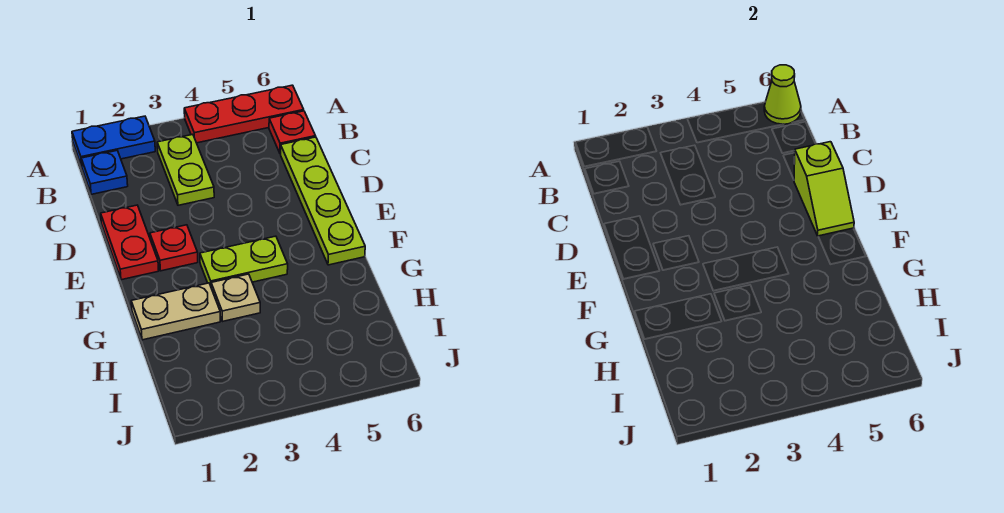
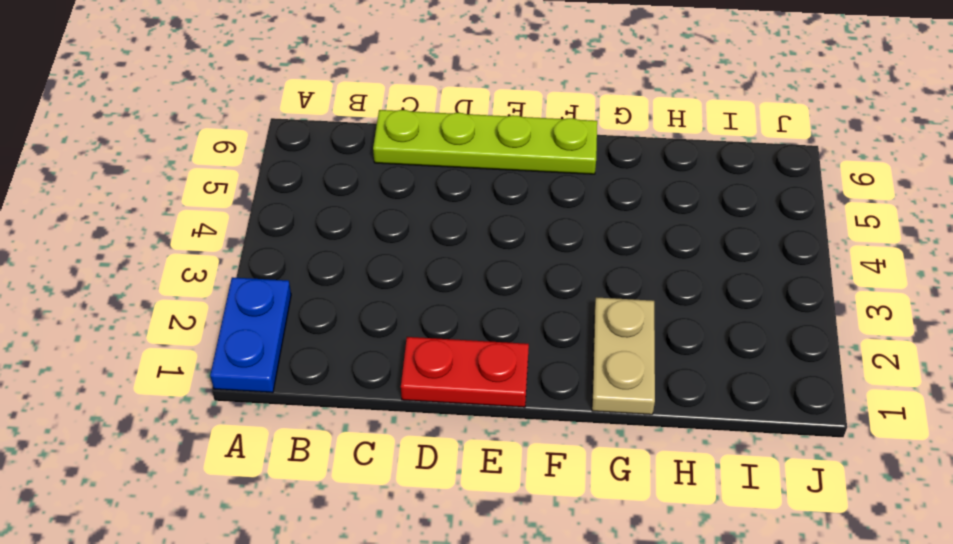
none -> red plate A4:A6 level 1
none -> blue plate B1 level 1
none -> lime plate B3:C3 level 1

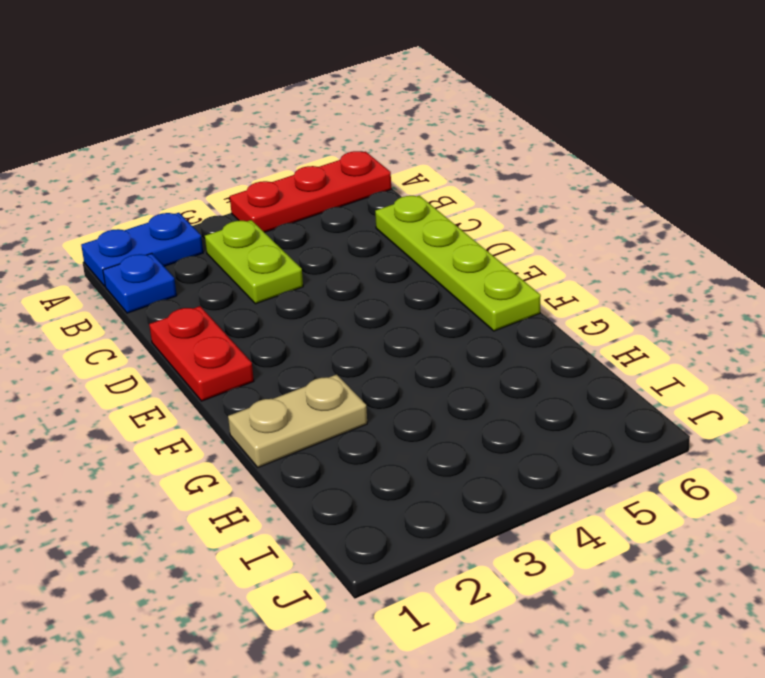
none -> red plate B6 level 1
none -> red plate E2 level 1
none -> lime plate F3:F4 level 1

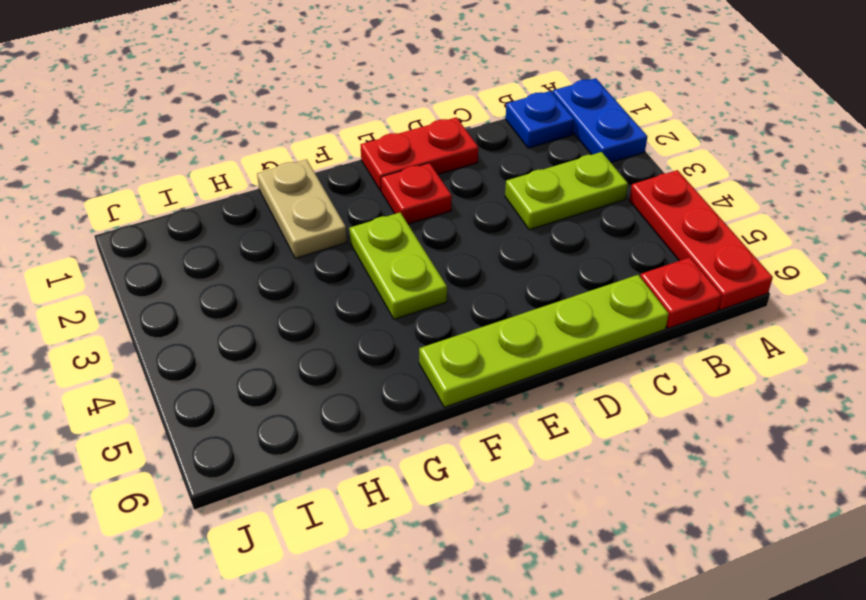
none -> tan plate G3 level 1
none -> lime cone A6 level 2
none -> lime slope D6:E6 level 2 top D

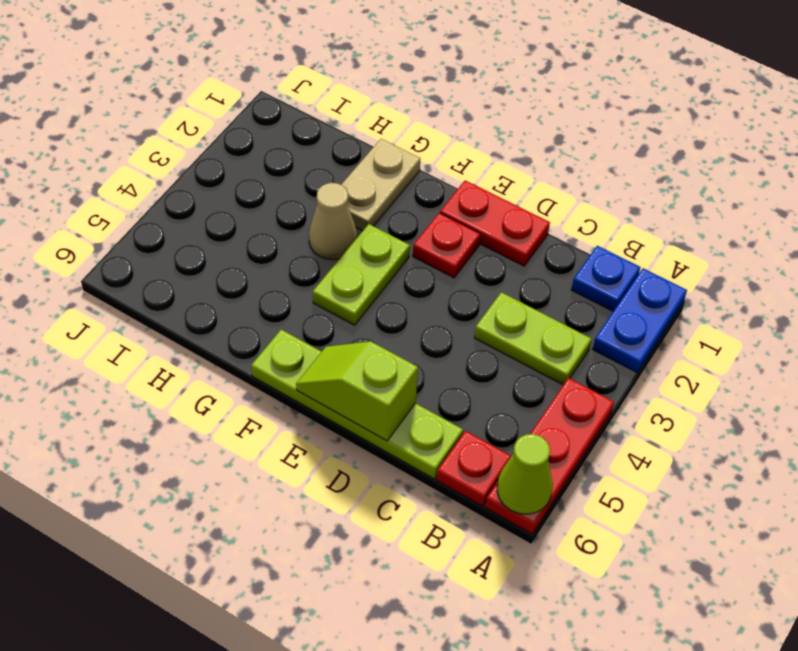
tan cone G3 level 1 -> tan plate G3 level 1

